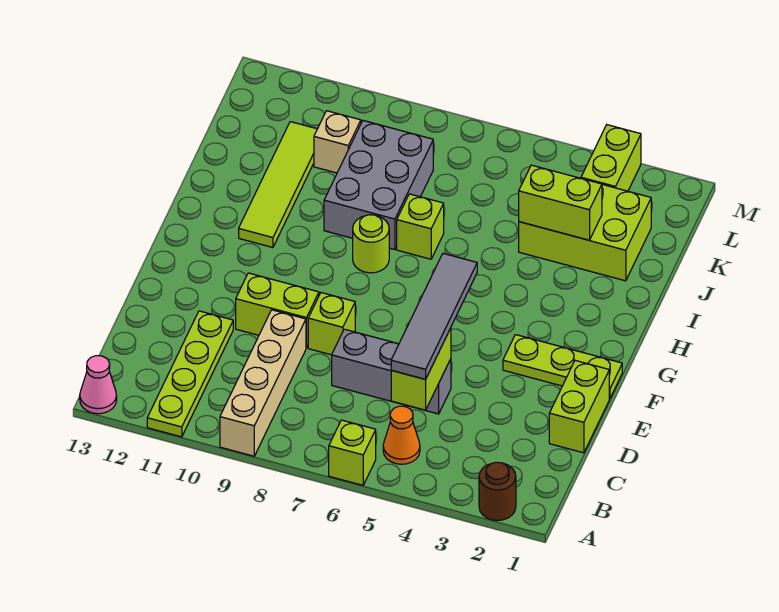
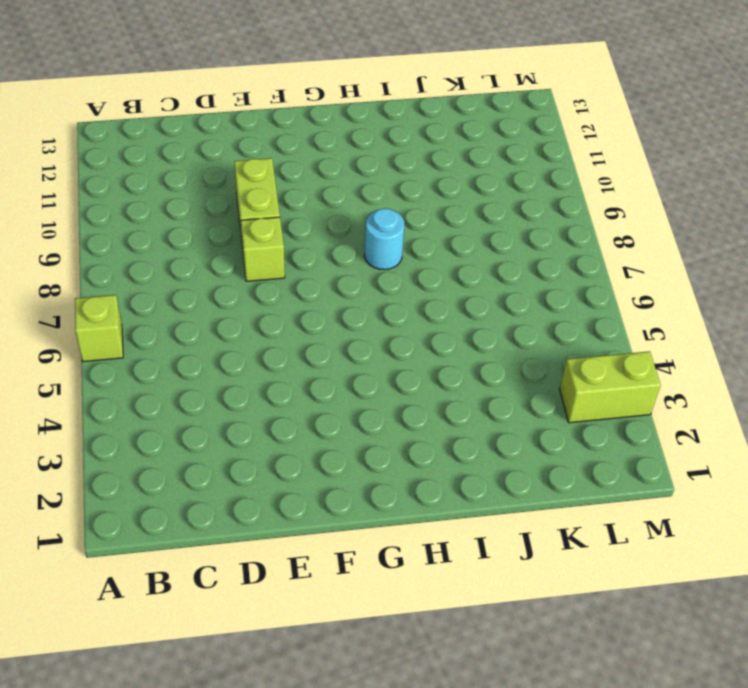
cyan round brick H8 level 1 -> lime round brick H8 level 1
none -> brown round brick A2 level 1
none -> tan brick A9:D9 level 1
none -> lime plate A11:D11 level 1

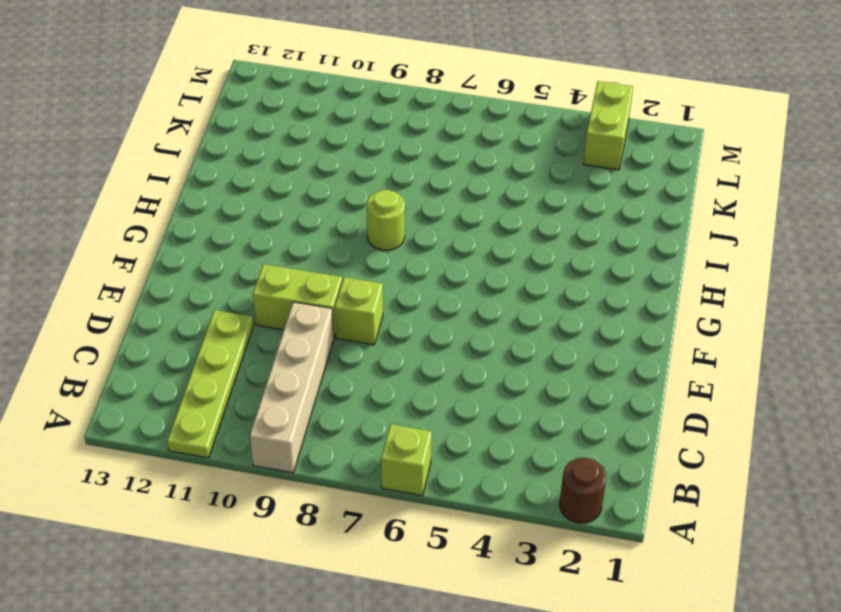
none -> pink cone A13 level 1
none -> orange cone B5 level 1
none -> lime brick D1:E1 level 1

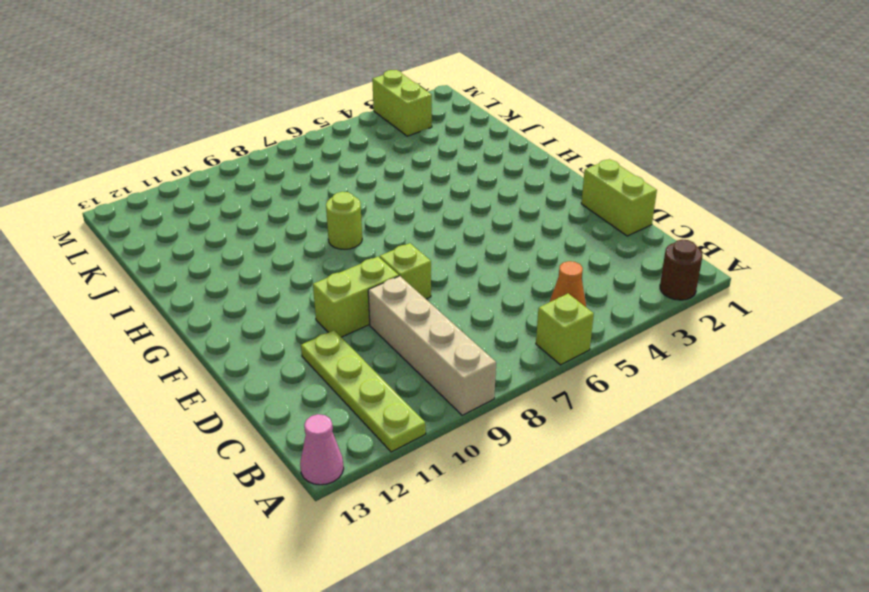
none -> grey brick D5:D7 level 1
none -> lime plate F1:F3 level 1
none -> lime tile H11:K11 level 1

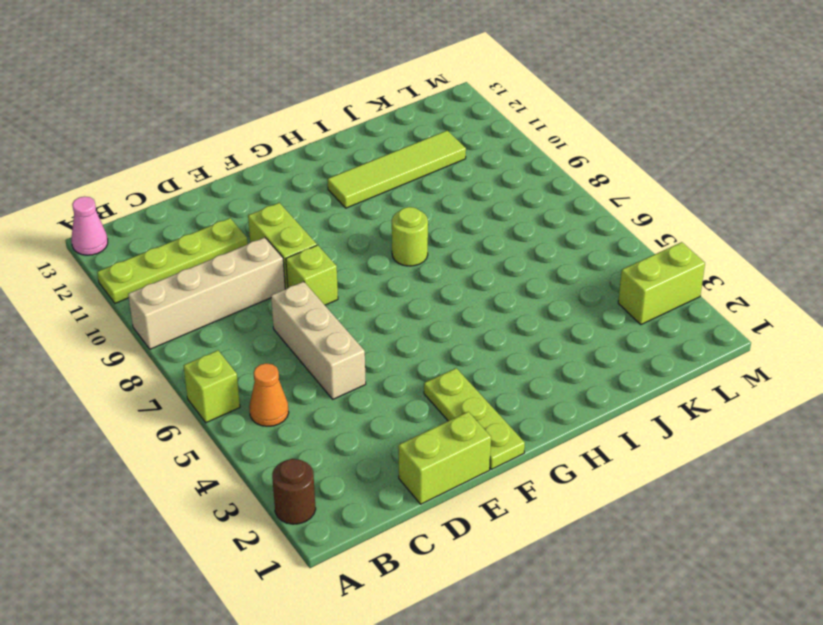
tan brick D5:D7 level 1 -> grey brick D5:D7 level 1
none -> lime brick I7 level 1
none -> grey brick I8:K9 level 1
none -> lime brick J2:K4 level 1

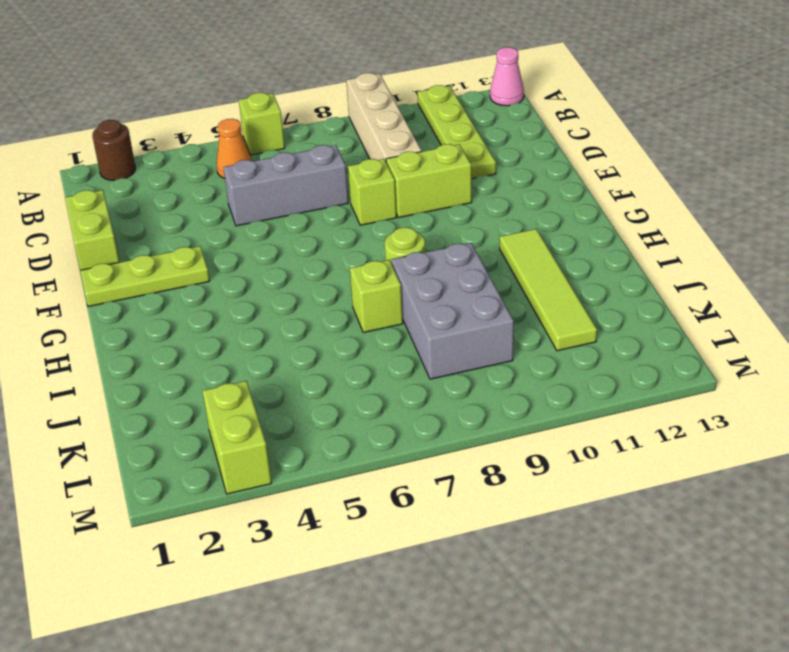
none -> lime brick J2:K4 level 1
none -> tan brick K10 level 1
none -> lime brick C5:D5 level 2

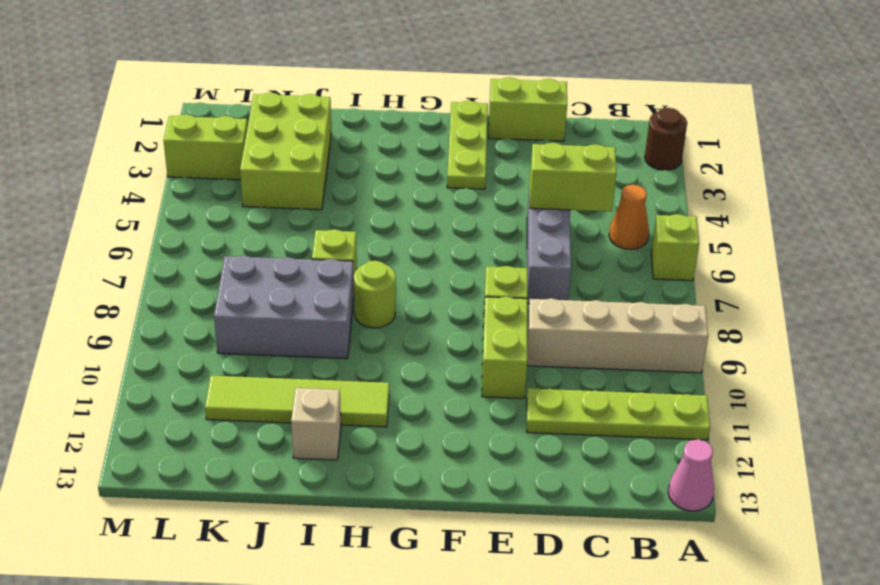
tan brick I12 level 1 -> tan brick K10 level 1
none -> lime brick J3:J4 level 2
none -> grey tile C5:F5 level 3

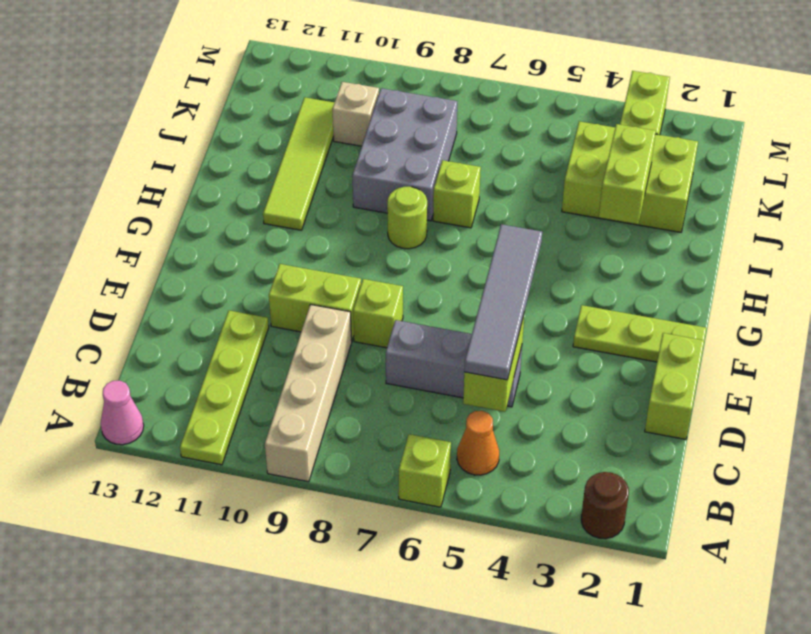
lime brick I3:J3 level 2 -> lime brick J3:J4 level 2

